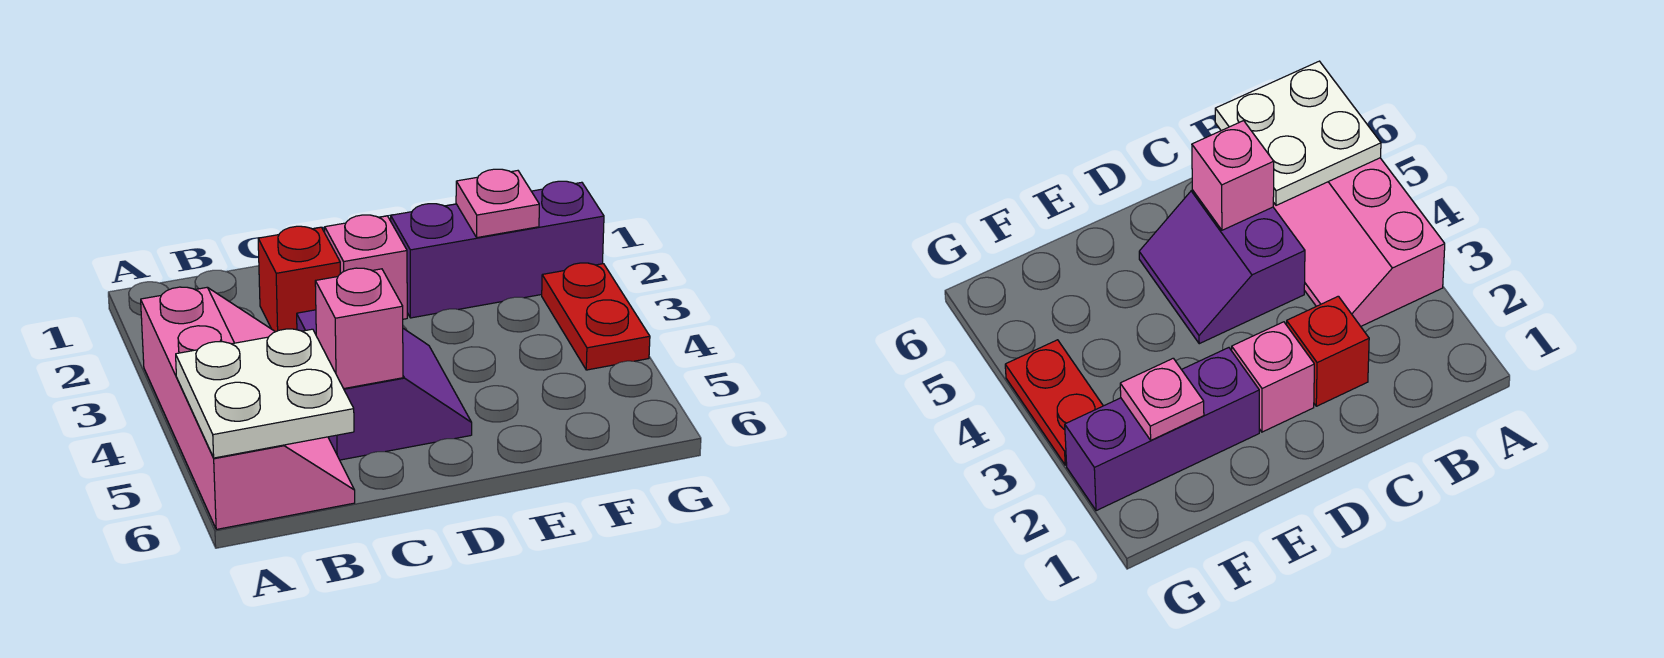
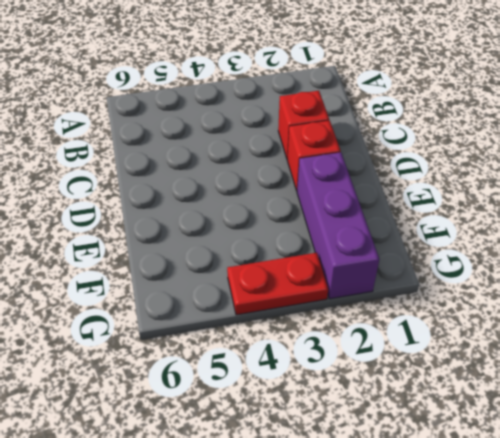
red brick D2 level 1 -> pink brick D2 level 1
none -> pink slope A3:B6 level 1 top A
none -> purple slope C4:D5 level 1 top C

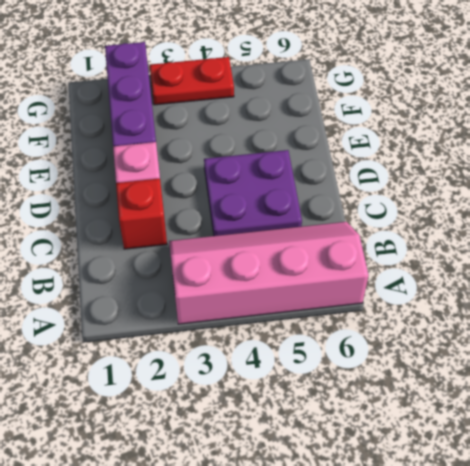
purple plate C4:D5 level 1 -> purple slope C4:D5 level 1 top C
none -> white plate A5:B6 level 2
none -> pink brick C5 level 2

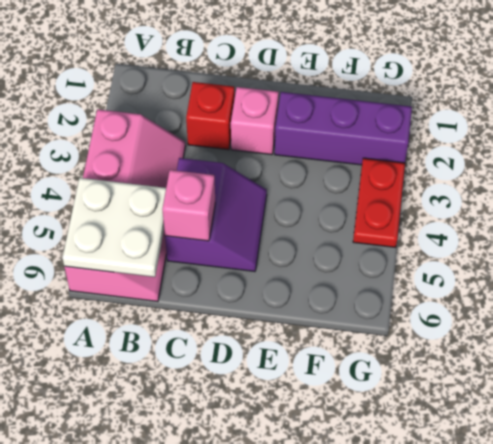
none -> pink plate F2 level 2

